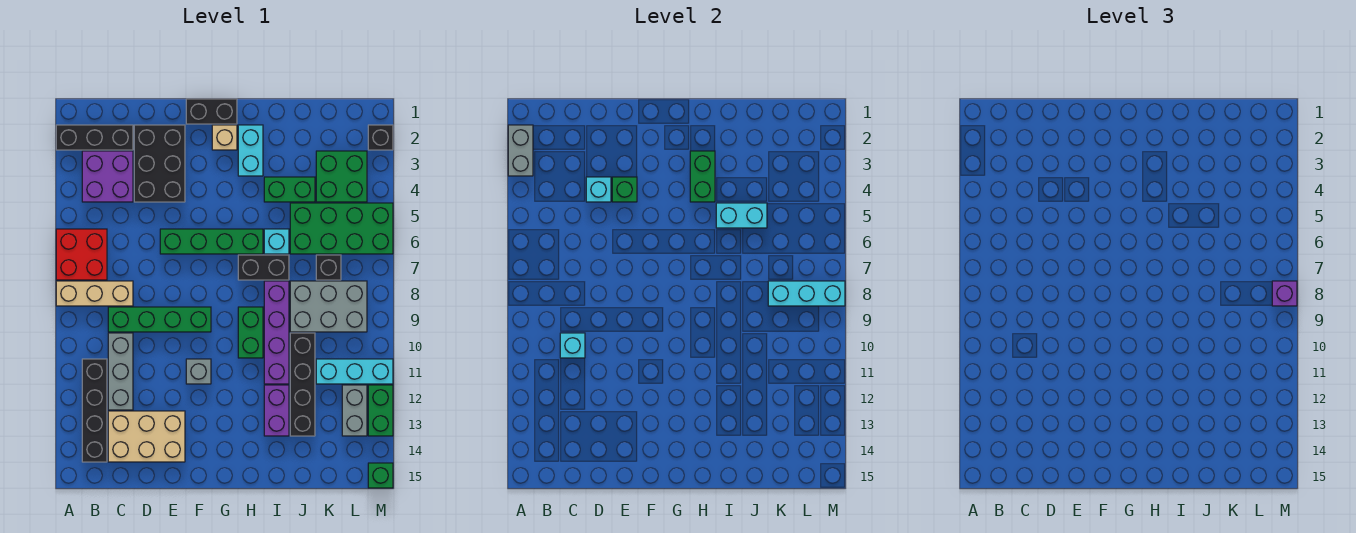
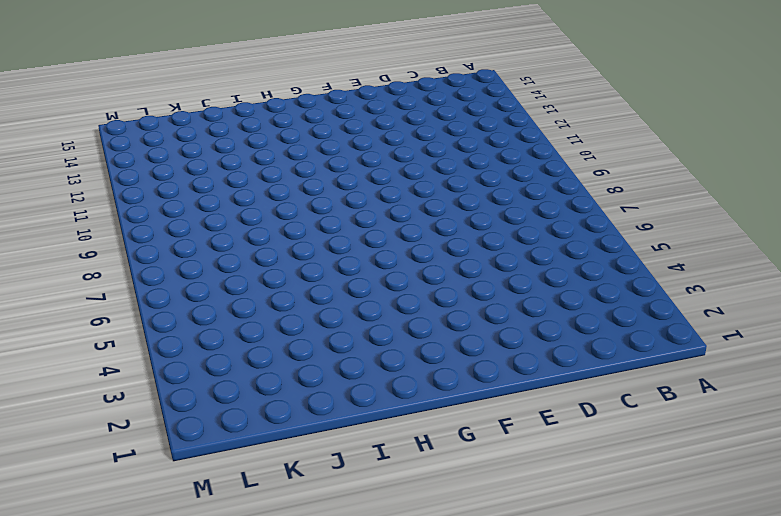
none -> black brick A2:C2 level 1
none -> red brick A6:B7 level 1
none -> tan brick A8:C8 level 1
none -> purple brick B3:C4 level 1

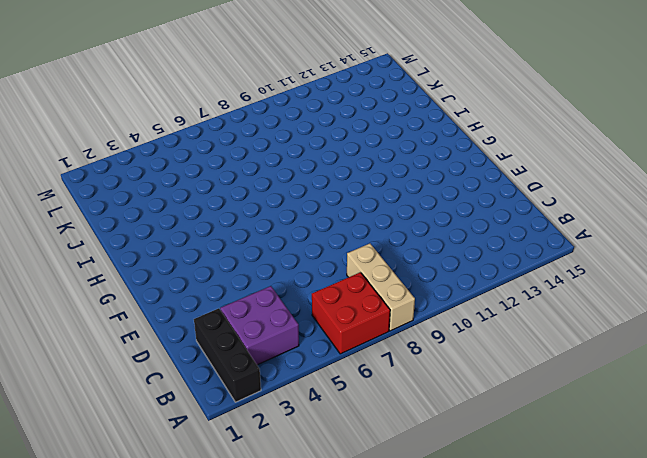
none -> black brick B11:B14 level 1
none -> green brick C9:F9 level 1
none -> grey brick C10:C12 level 1
none -> tan brick C13:E14 level 1

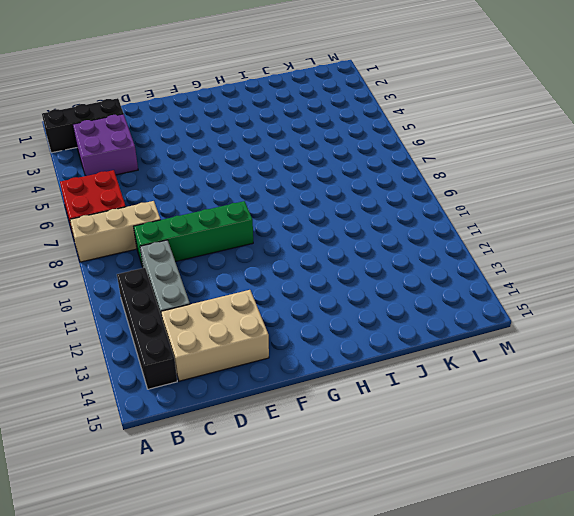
none -> black brick D2:E4 level 1
none -> green brick E6:H6 level 1
none -> black brick F1:G1 level 1
none -> grey brick F11 level 1

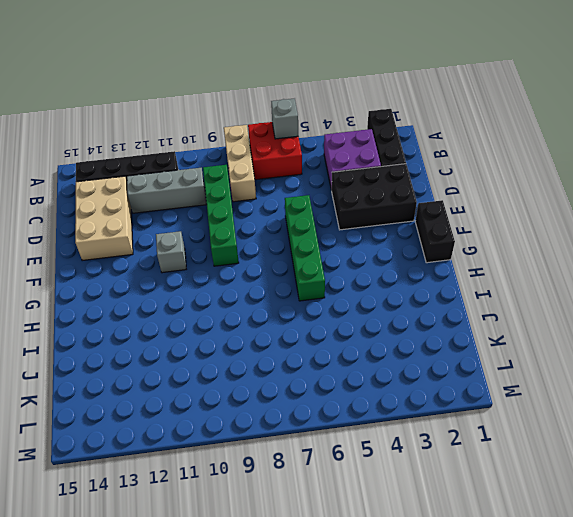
grey brick A6 level 2 -> none
none -> tan brick G2 level 1
none -> cyan brick H2:H3 level 1
none -> black brick H7:I7 level 1
none -> green brick H9:H10 level 1

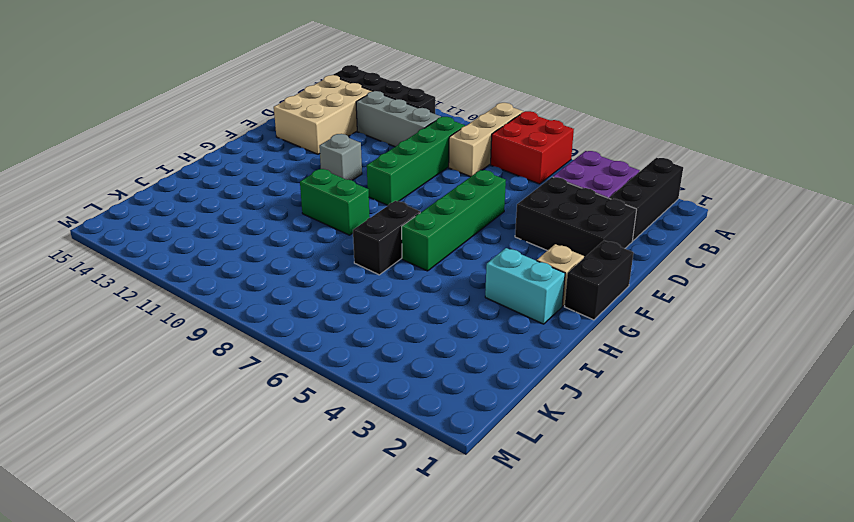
none -> green brick I4:J4 level 1
none -> cyan brick I6 level 1
none -> purple brick I8:I11 level 1
none -> purple brick I12:I13 level 1

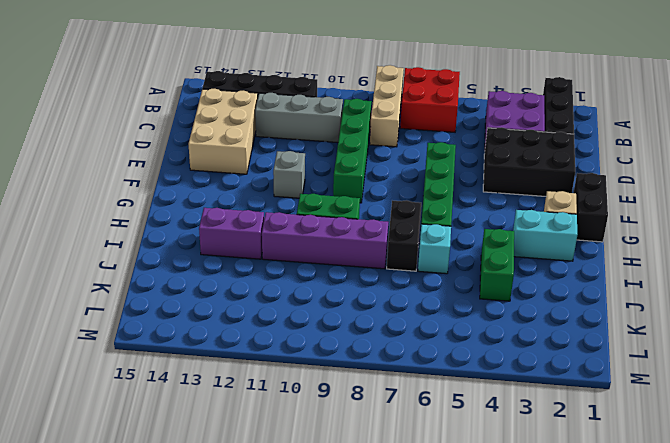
none -> green brick J5:M6 level 1
none -> grey brick J8:L9 level 1
none -> black brick J10:J13 level 1
none -> green brick K3:L4 level 1

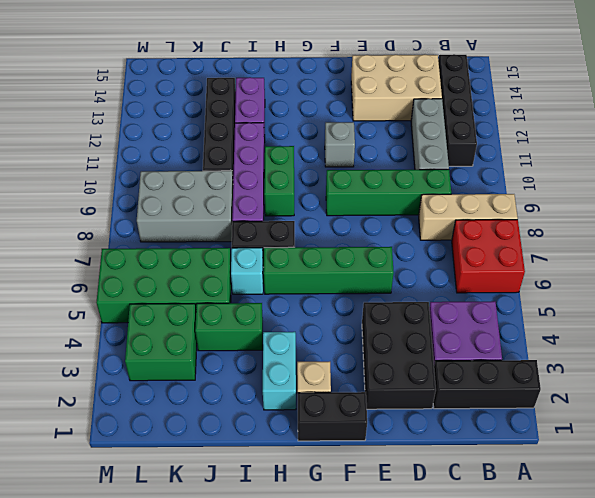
none -> black brick K7 level 1
none -> cyan brick K11:M11 level 1
none -> grey brick L12:L13 level 1
none -> black brick M2 level 1

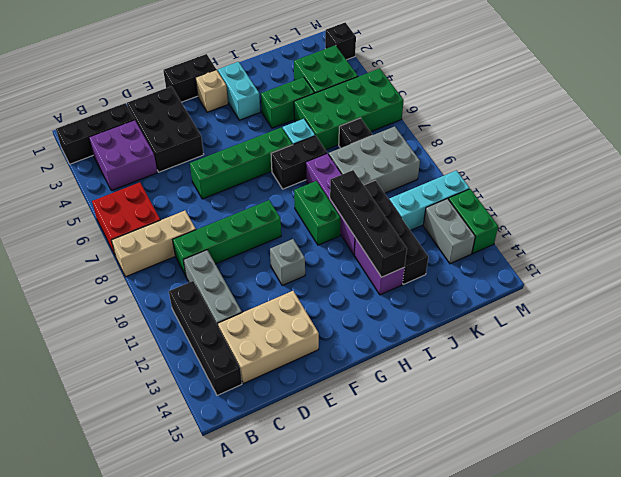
black brick I10:I13 level 2 -> none
none -> green brick M15 level 1
none -> grey brick A2:A3 level 2
none -> cyan brick C10 level 2
none -> cyan brick D4 level 2

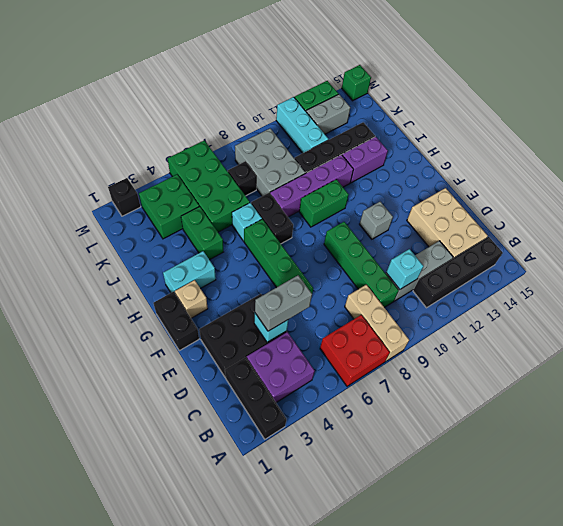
grey brick D4:D5 level 3 -> grey brick A2:A3 level 2
none -> green brick E4 level 2
none -> green brick H3:H4 level 2
none -> cyan brick I5:J5 level 2
none -> cyan brick K8:M8 level 2

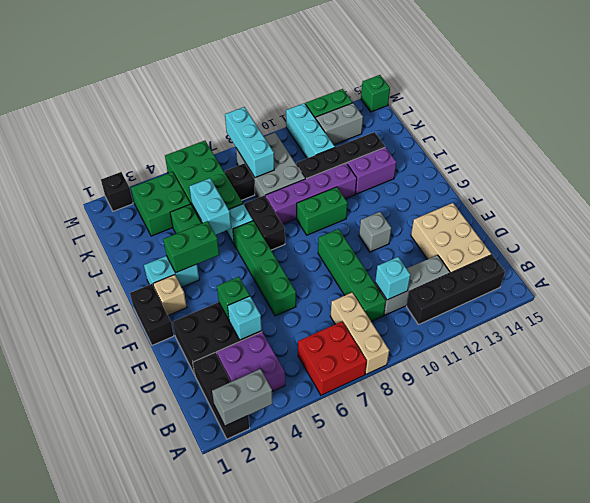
none -> purple brick M8 level 3

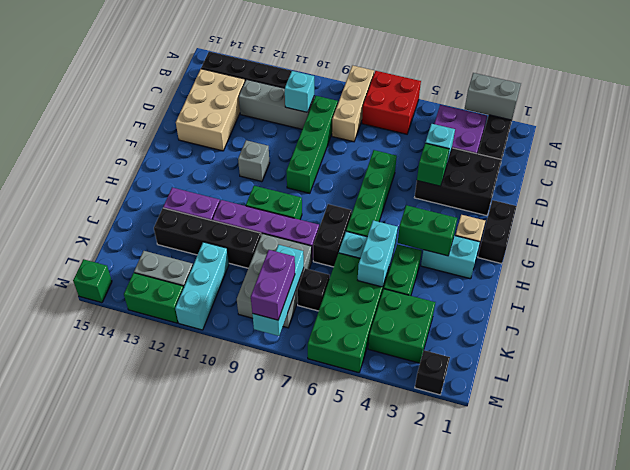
purple brick L8:M8 level 3 -> purple brick M8 level 3

